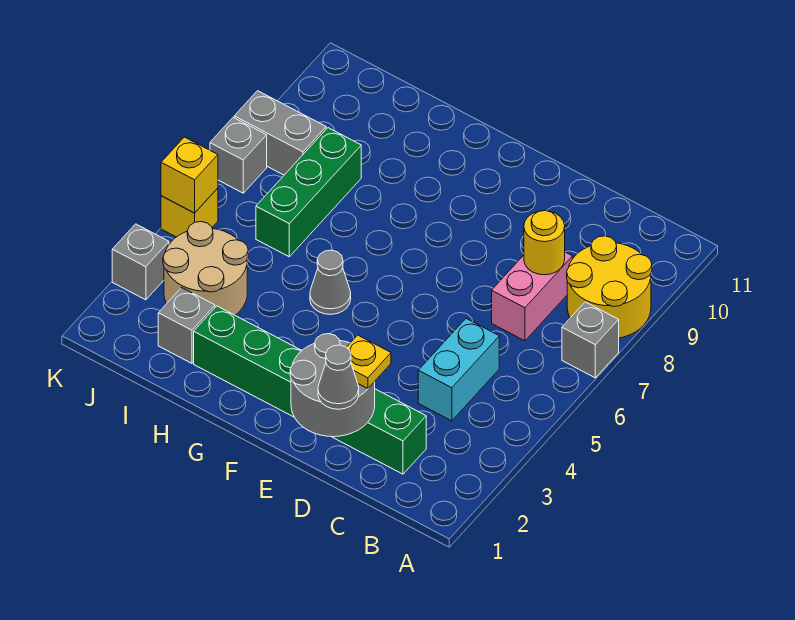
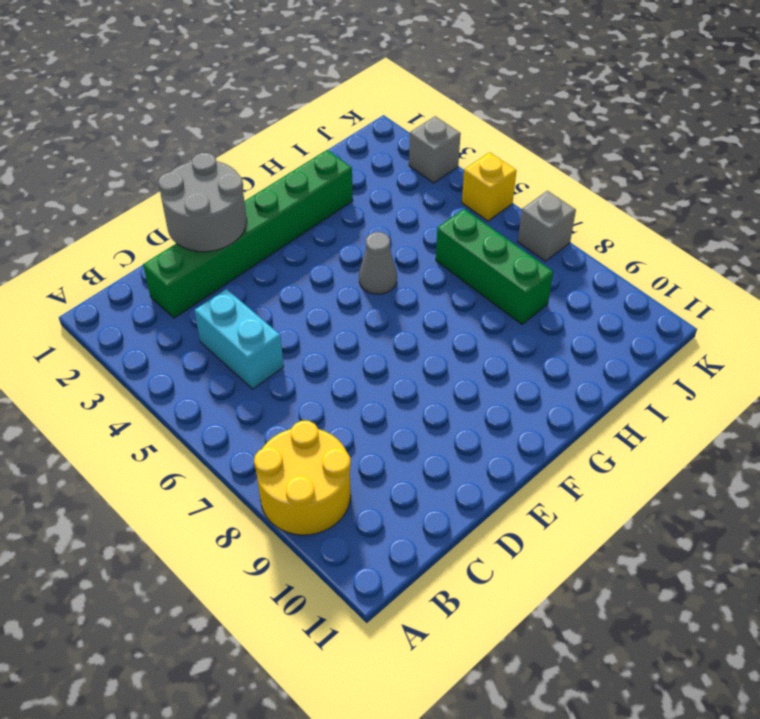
none -> grey brick A7 level 1
none -> pink brick C7:C8 level 1
none -> grey brick I2 level 1

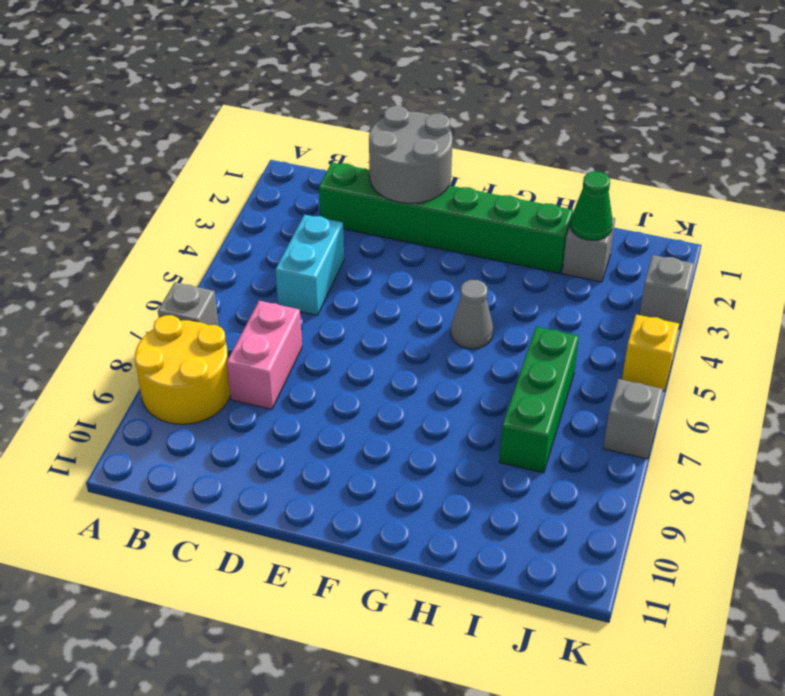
green cone I2 level 2 -> none
none -> tan round brick I3:J4 level 1
none -> grey brick J8:K8 level 1
none -> yellow round brick C8 level 2

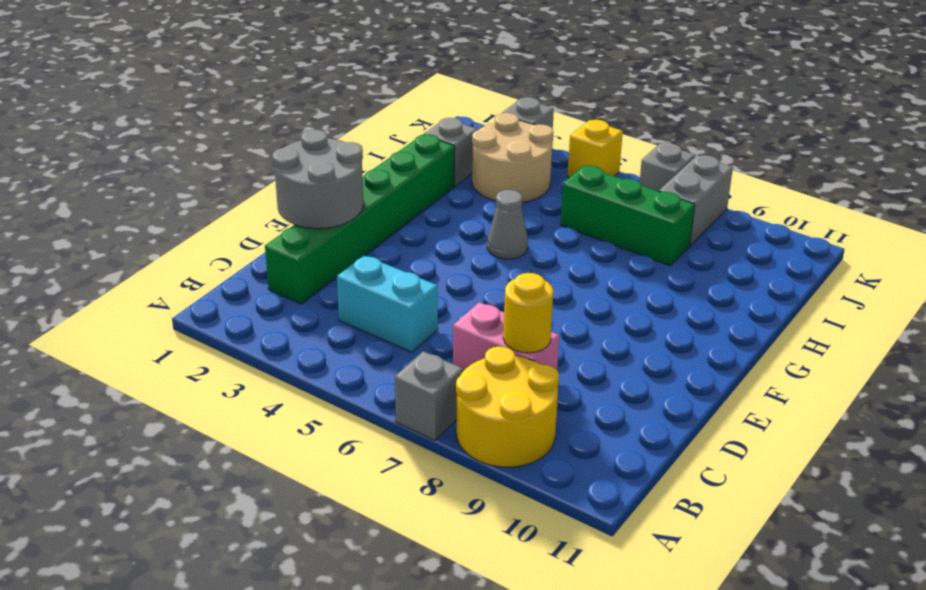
none -> yellow brick K5 level 2
none -> grey cone D1 level 3
none -> yellow plate D2 level 3

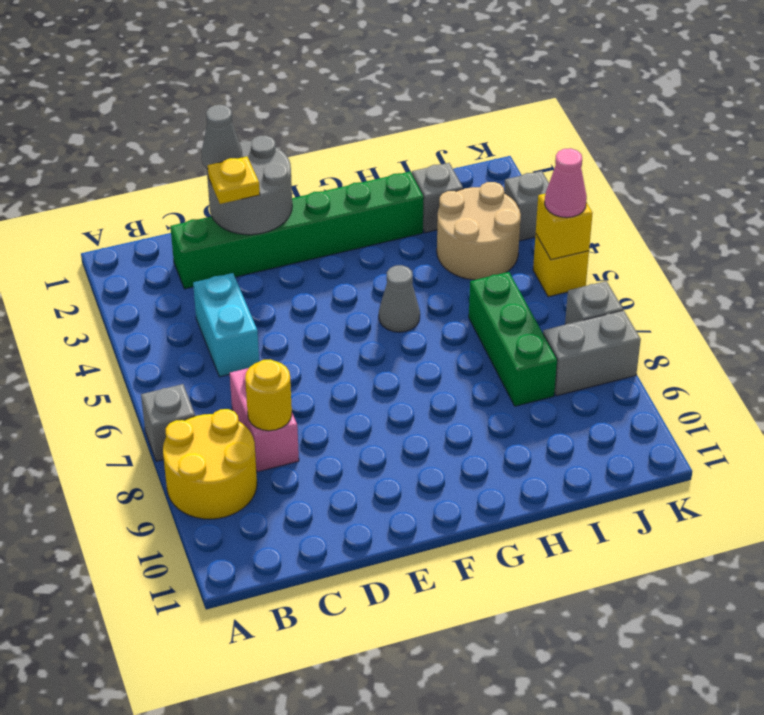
pink cone K5 level 3 -> none

